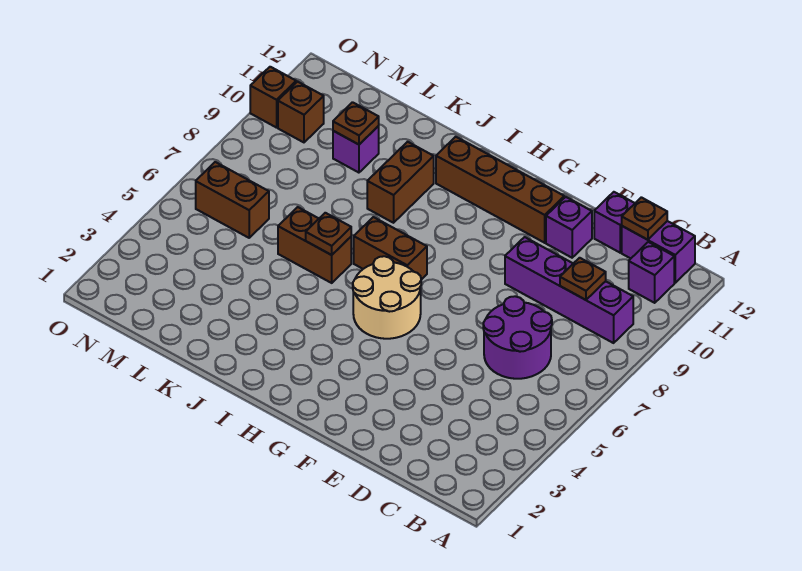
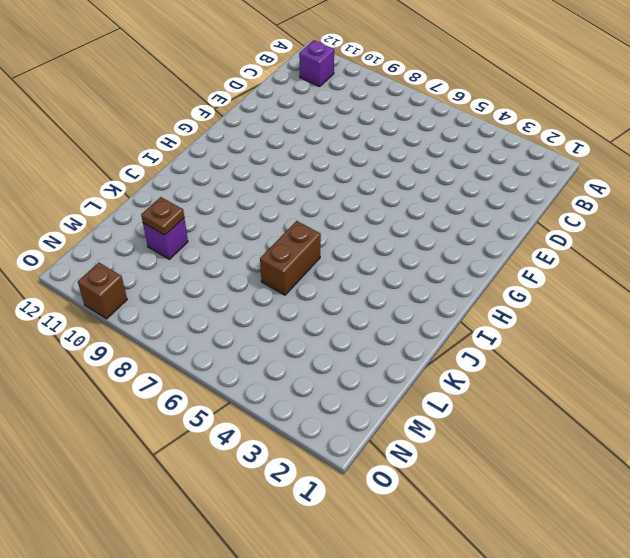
none -> purple brick B9:E9 level 1
none -> purple brick B12:C12 level 1
none -> purple round brick C6:D7 level 1

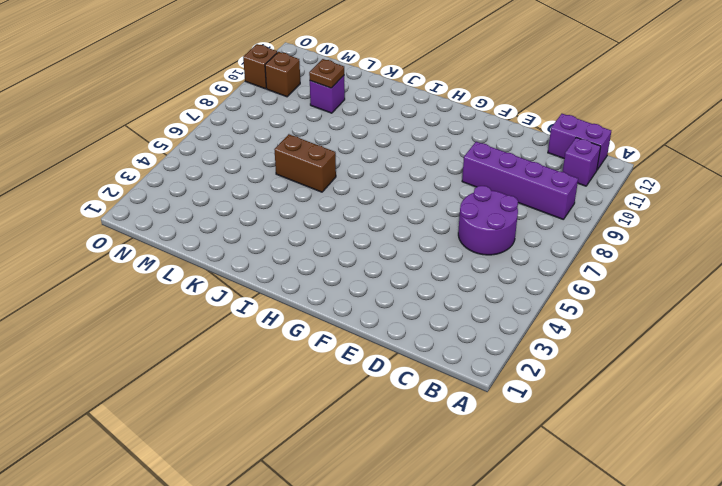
none -> purple brick D12 level 1
none -> purple brick E11 level 1
none -> brown brick F11:I11 level 1

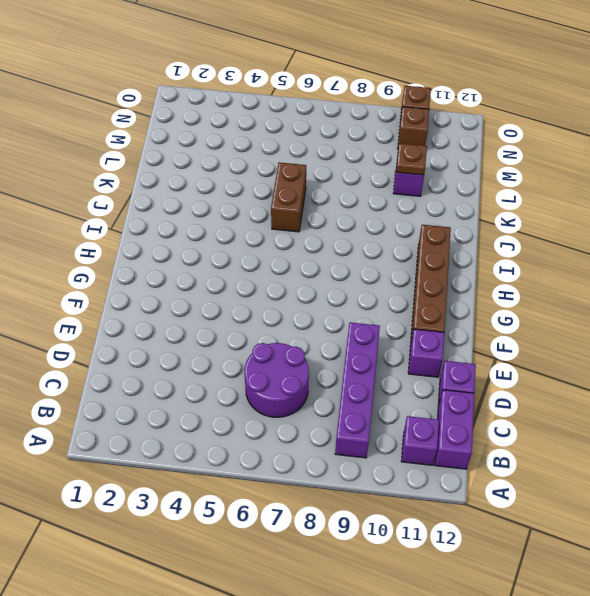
none -> tan round brick G5:H6 level 1
none -> brown brick H7:I7 level 1
none -> brown brick J9:J10 level 1

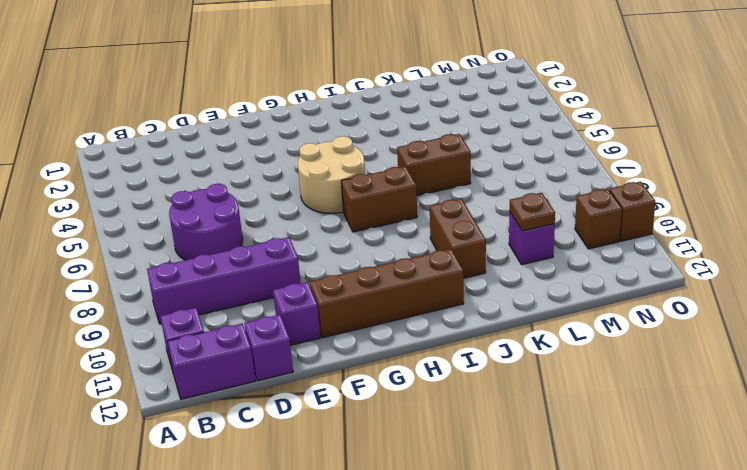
none -> brown brick M6:N6 level 1
none -> brown plate C9 level 2
none -> brown plate C12 level 2

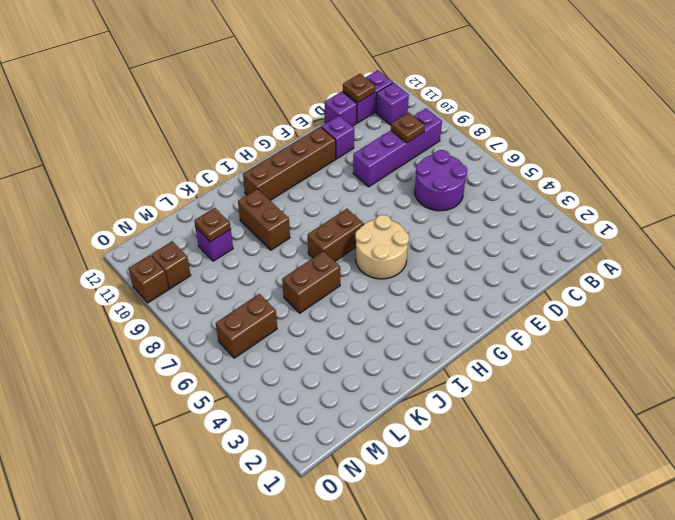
none -> brown plate J6 level 2

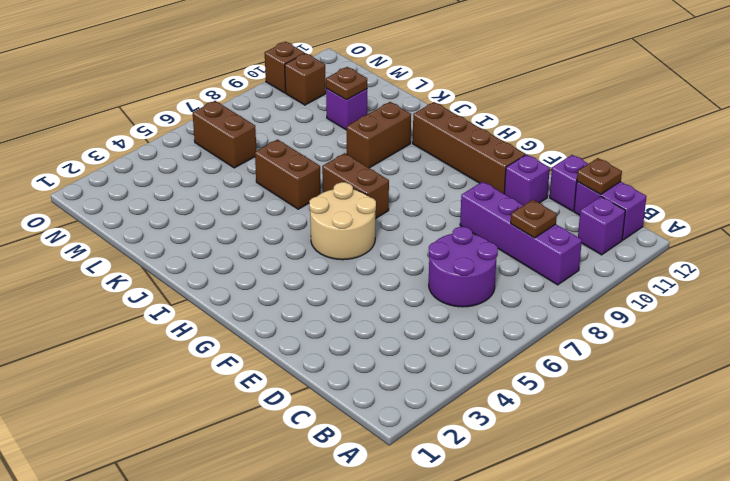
none -> brown plate J6 level 2

